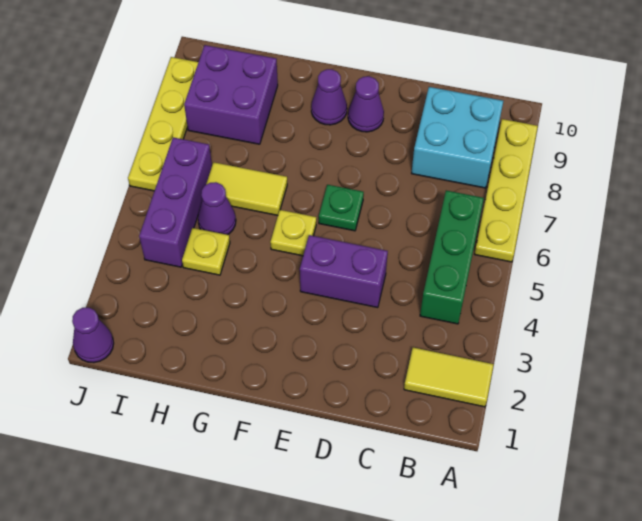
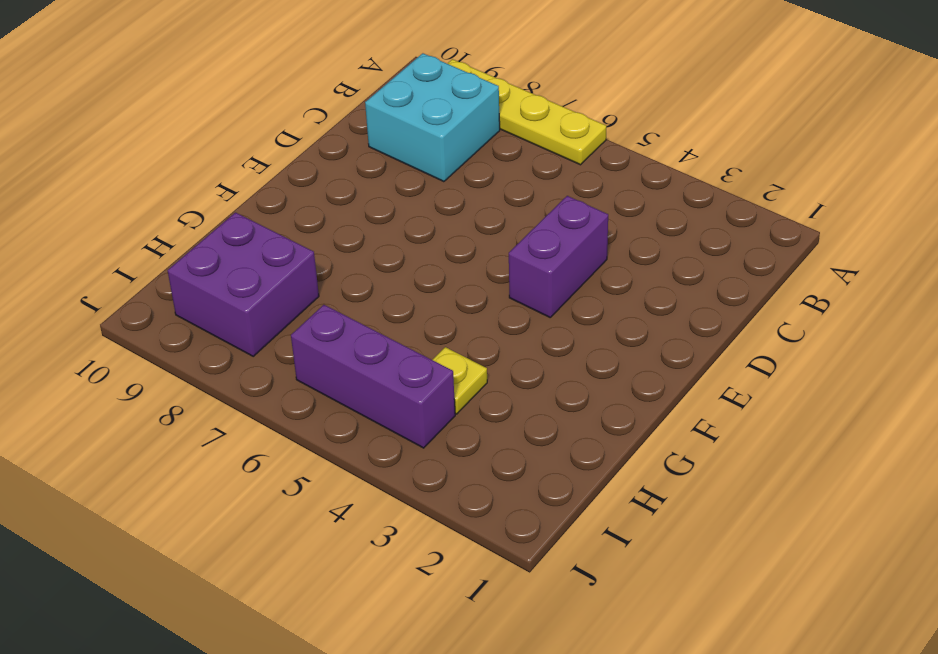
none -> yellow tile A2:B2 level 1
none -> green brick B4:B6 level 1
none -> green plate E6 level 1

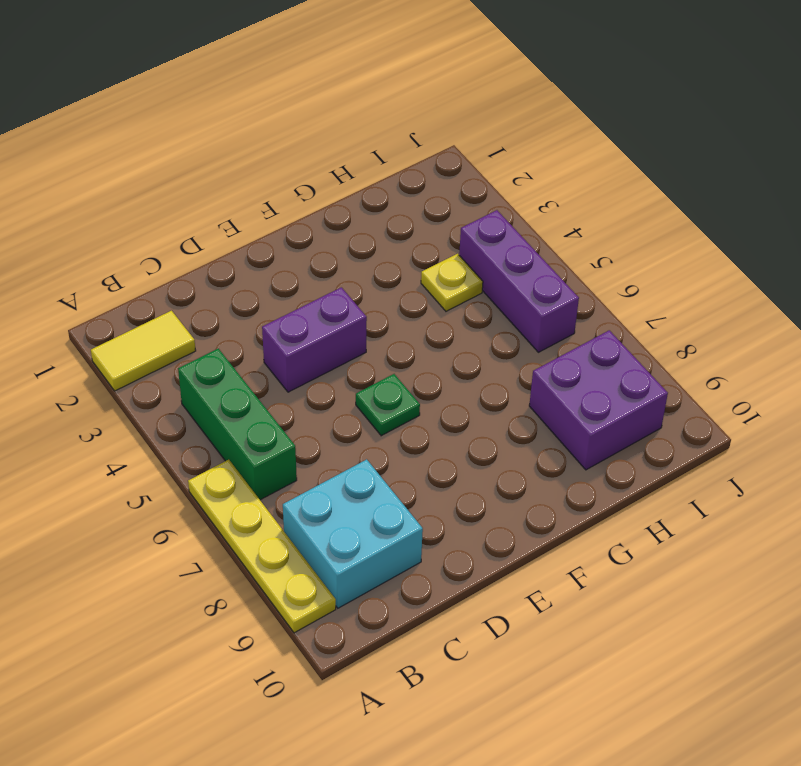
none -> purple cone E9 level 1
none -> yellow plate F5 level 1
none -> purple cone F9 level 1

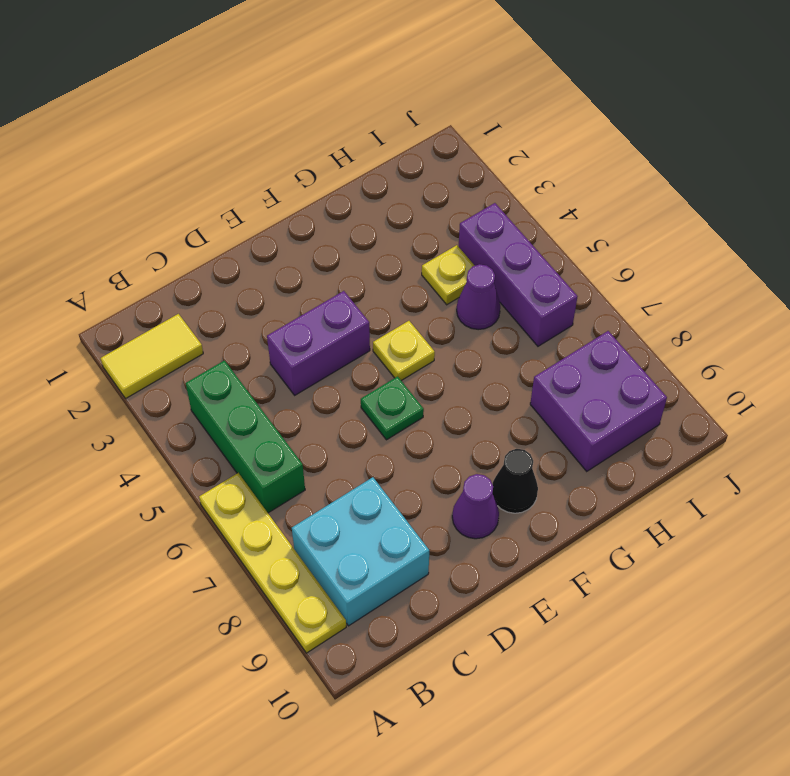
black cone F9 level 1 -> purple cone F9 level 1
none -> yellow tile G6:H6 level 1
none -> purple cone J1 level 1
none -> yellow plate J6:J9 level 1

